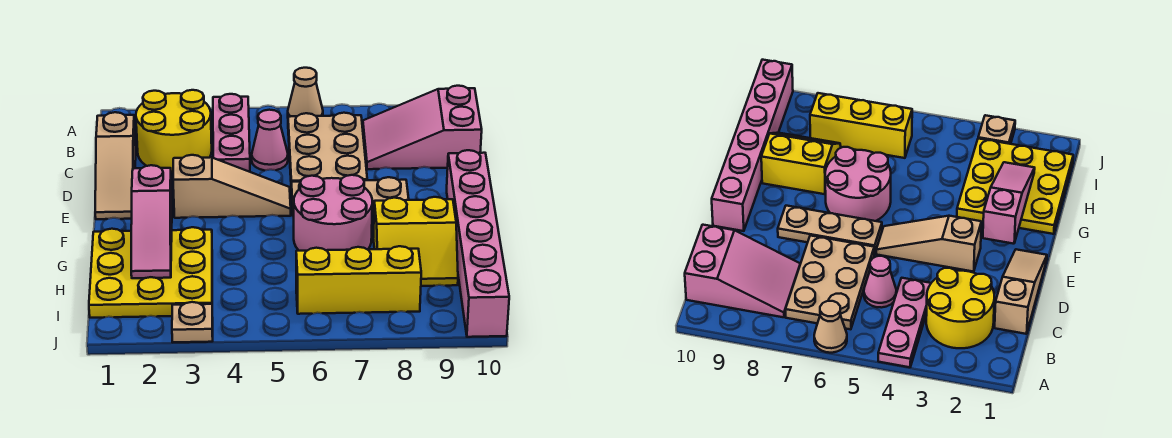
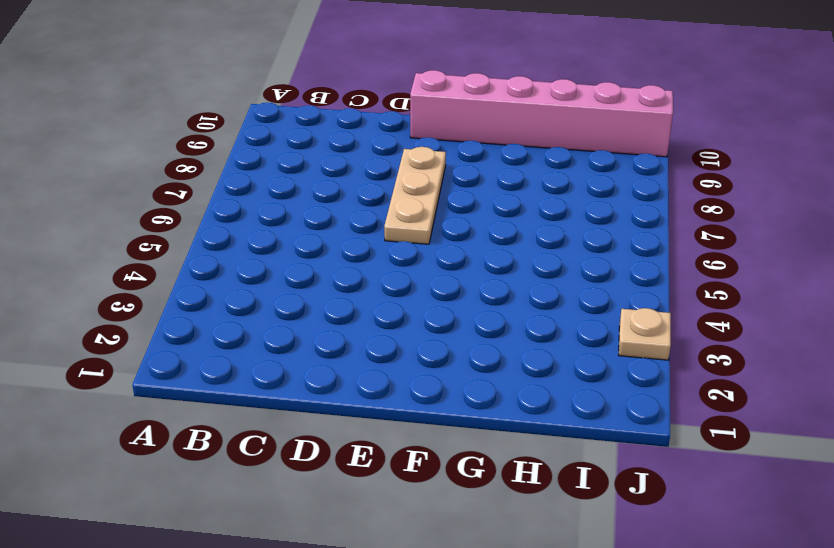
none -> pink plate A4:C4 level 1
none -> tan cone A6 level 1
none -> yellow round brick B2:C3 level 1

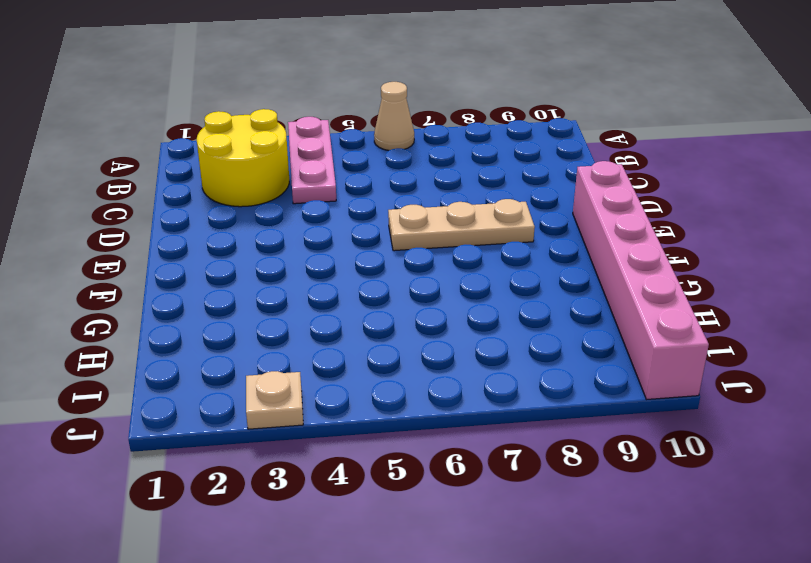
none -> tan plate B6:D7 level 1
none -> pink slope B8:C10 level 1 top 10
none -> tan slope C1:E1 level 1 top C

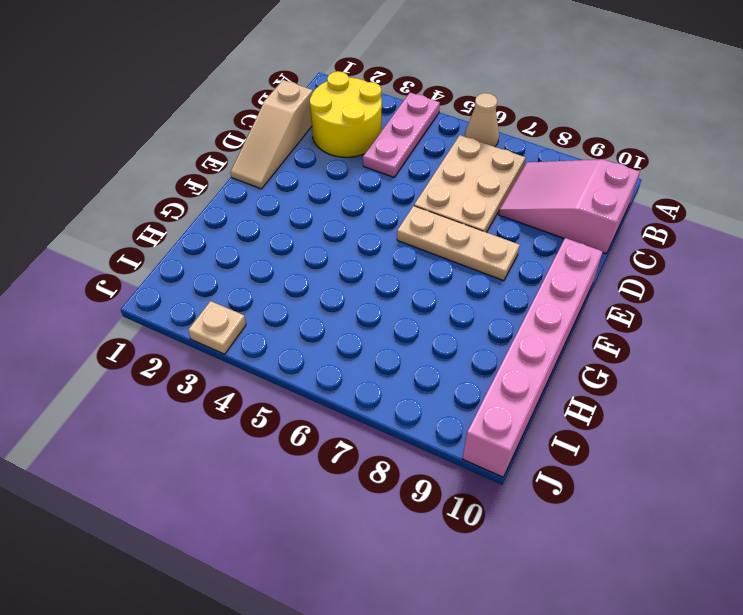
none -> pink cone C5 level 1
none -> tan slope E3:E5 level 1 top 3
none -> pink round brick F6:G7 level 1

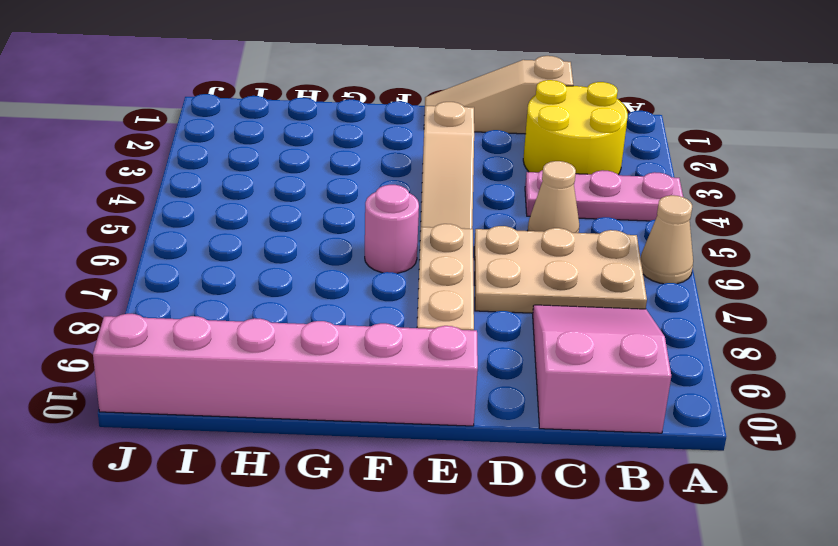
tan cone C5 level 1 -> pink cone C5 level 1
pink round brick F6 level 1 -> pink round brick F6:G7 level 1
none -> yellow plate G1:I3 level 1
none -> yellow slope G8:H9 level 1 top G
none -> yellow brick I6:I8 level 1

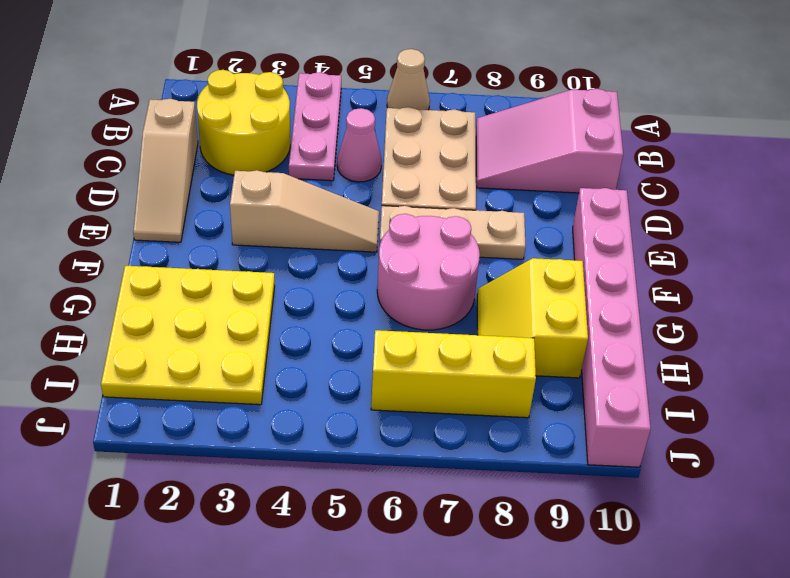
yellow slope G8:H9 level 1 top 9 -> yellow slope G8:H9 level 1 top G
none -> tan plate J3 level 1
none -> pink slope F2:H2 level 2 top F

